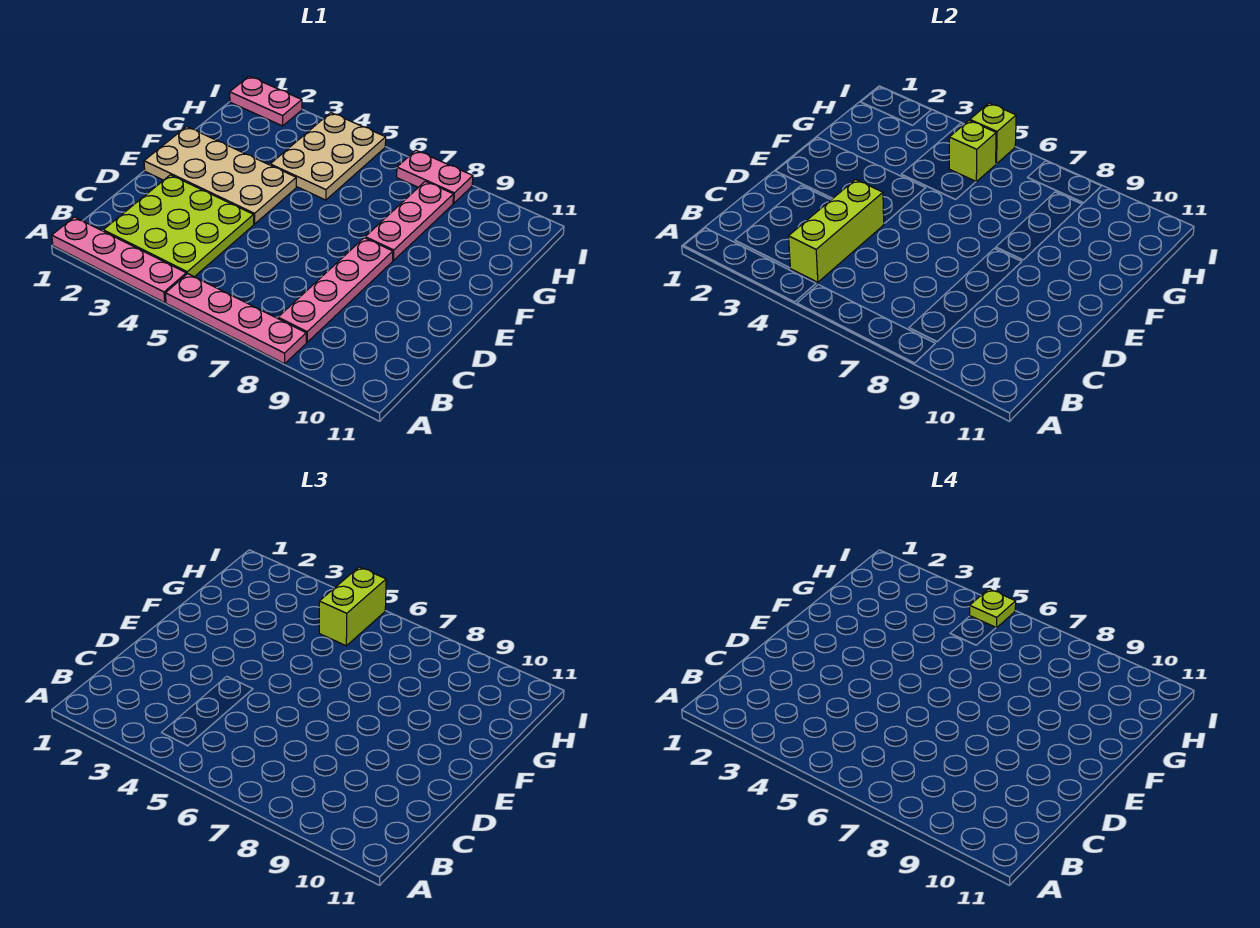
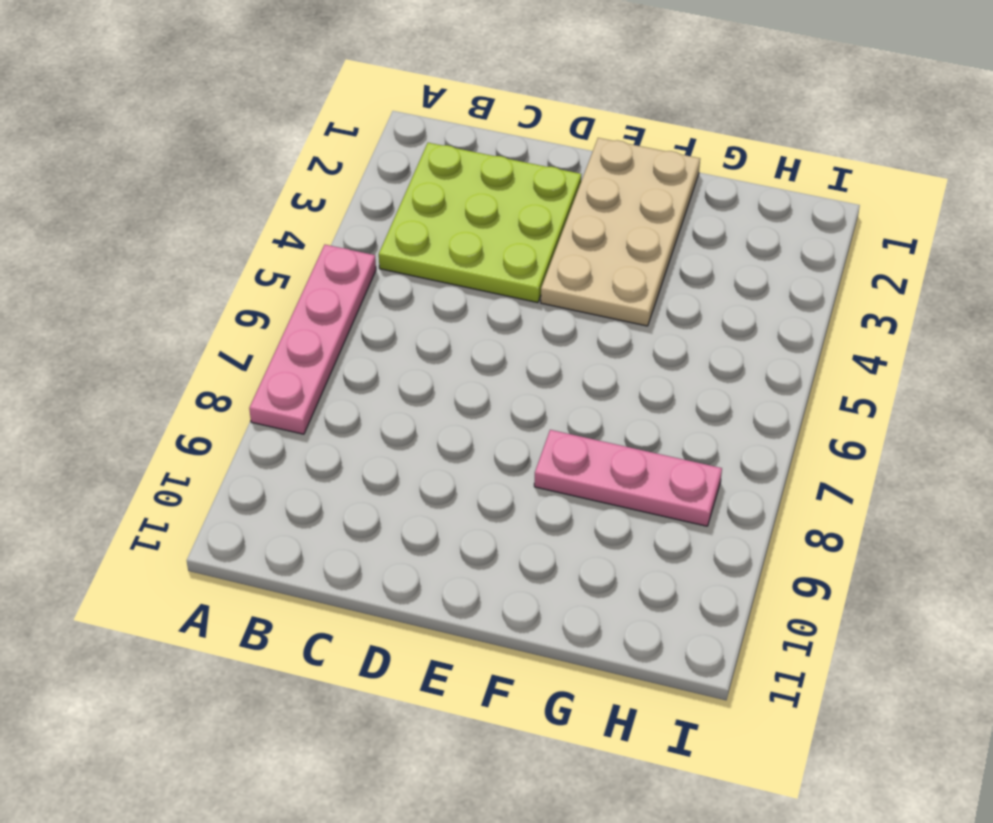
none -> pink plate A1:A4 level 1
none -> pink plate B8:E8 level 1
none -> tan plate G4:I5 level 1

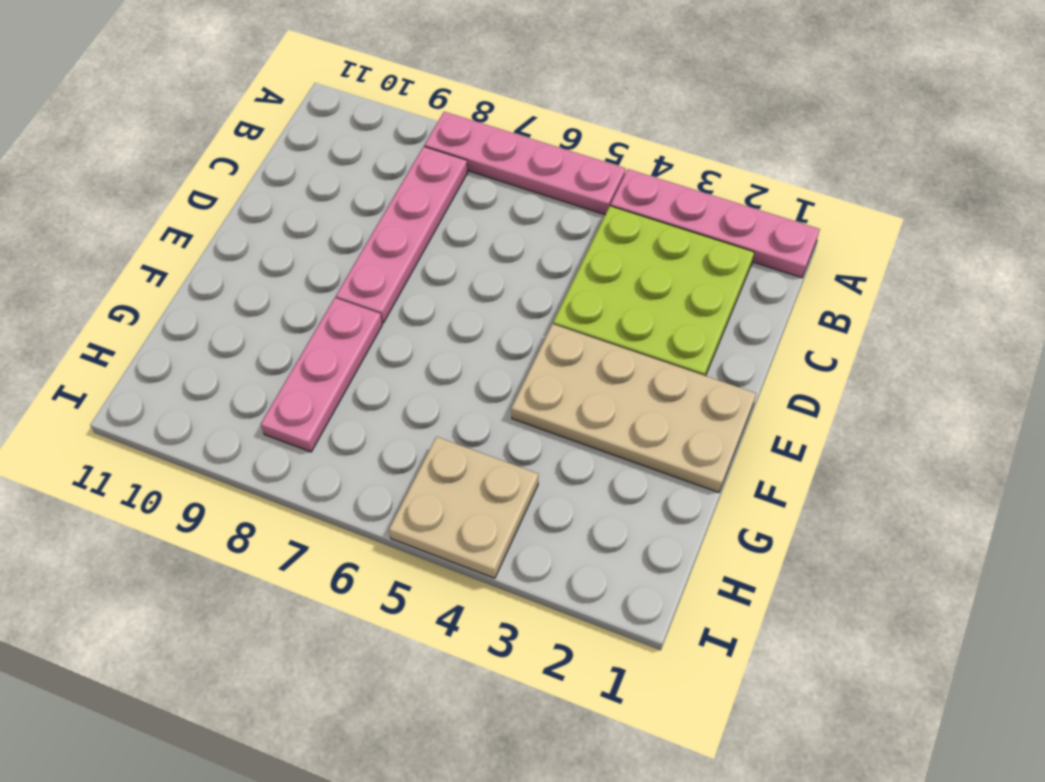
tan plate H4:I5 level 1 -> tan plate G4:I5 level 1
none -> pink plate I1:I2 level 1
none -> pink plate I7:I8 level 1
none -> lime brick B4:D4 level 2

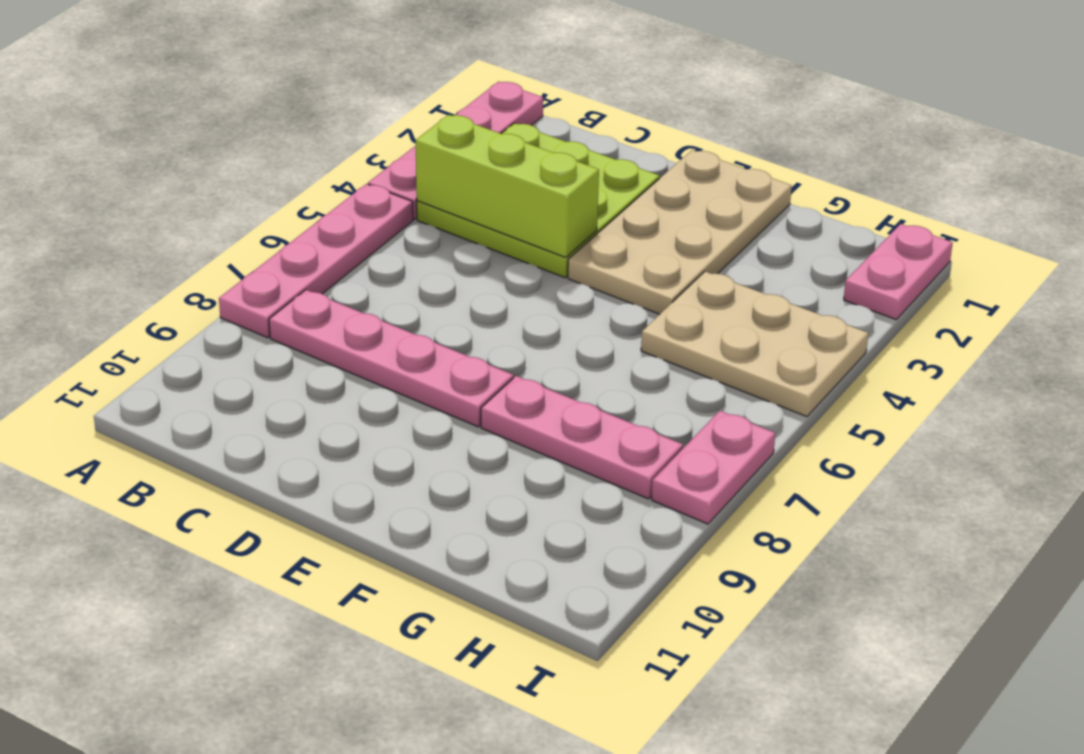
none -> lime brick H5 level 2
none -> lime brick I5 level 2
none -> lime brick H5:I5 level 3

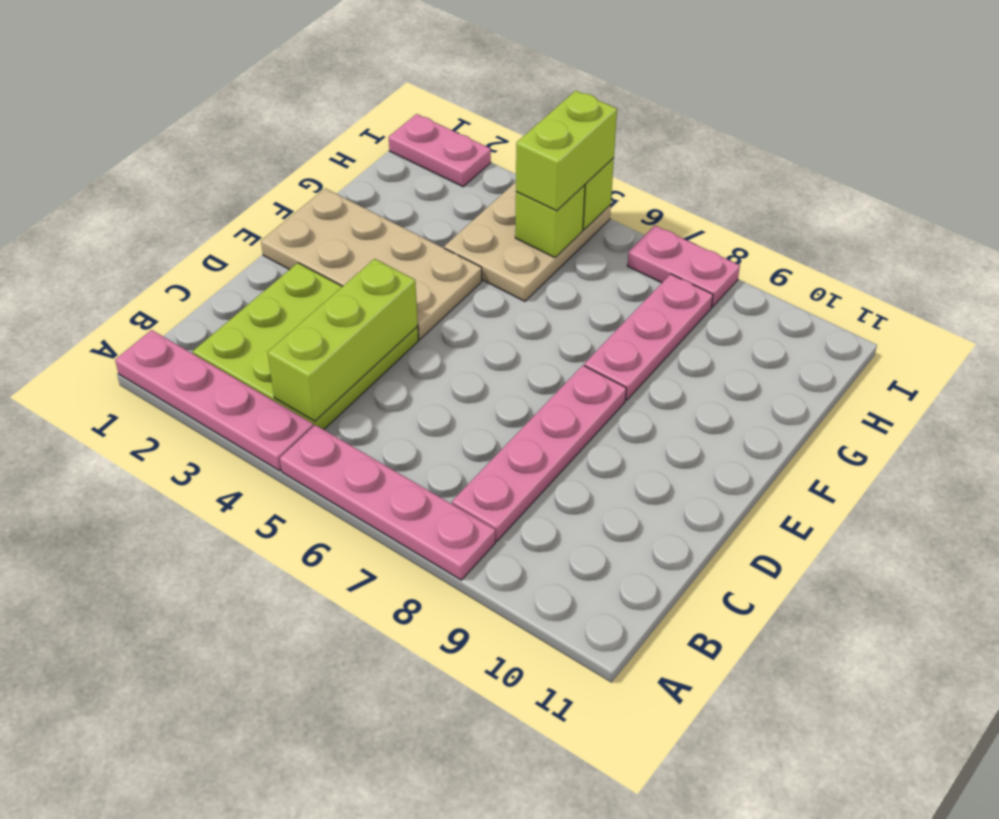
none -> lime plate I5 level 4

